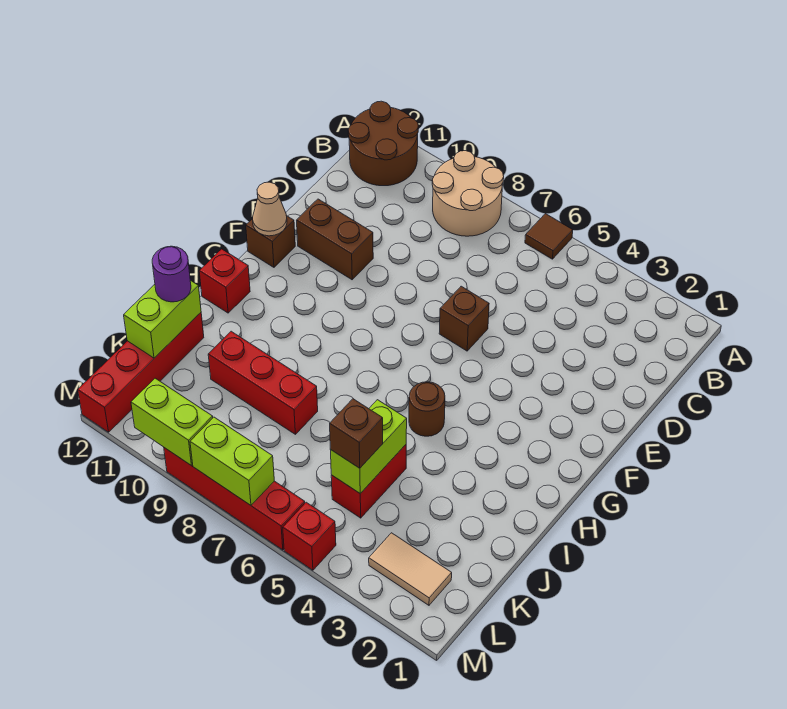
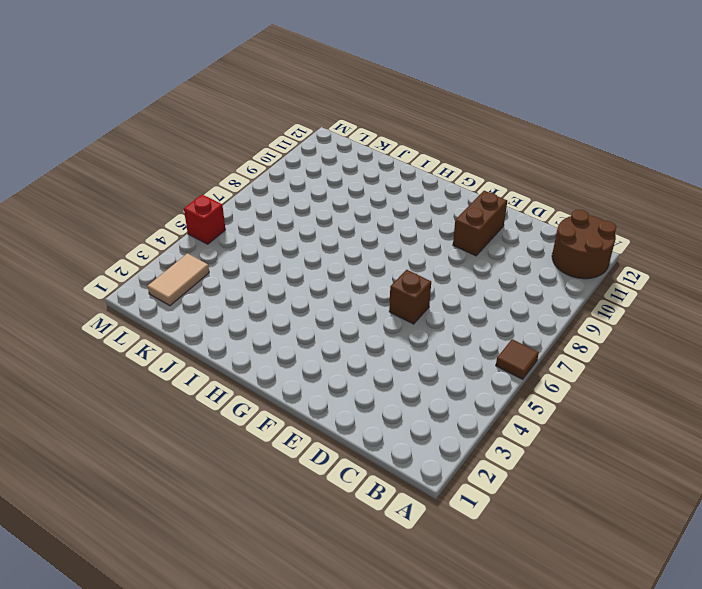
none -> tan round brick A8:B9 level 1
none -> brown brick F12 level 1
none -> brown round brick H5 level 1

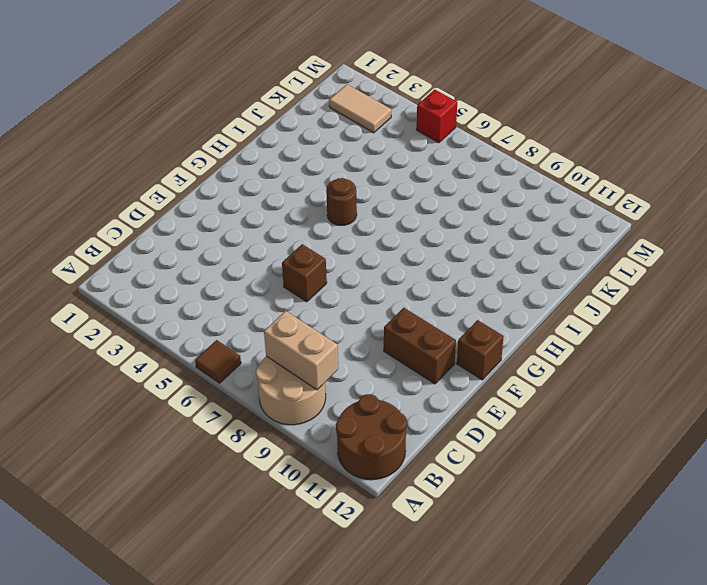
tan brick B8:B9 level 2 -> none
none -> red brick H12 level 1
none -> red brick J5:K5 level 1
none -> red brick J8:J10 level 1

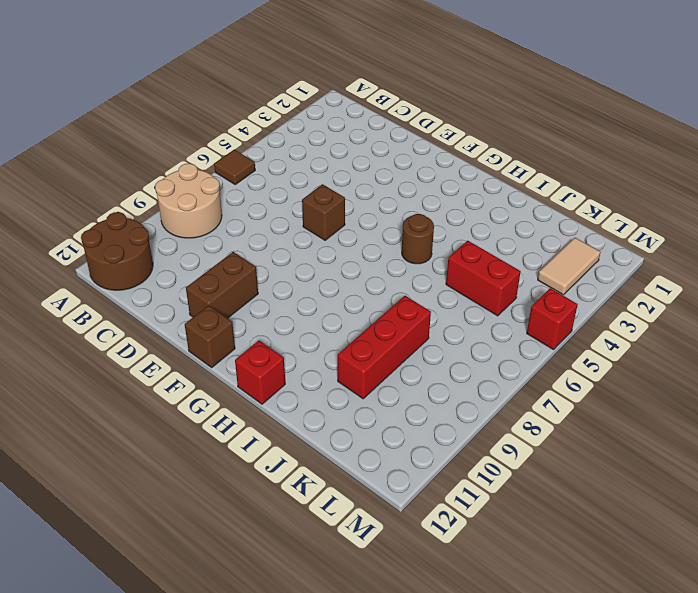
none -> red brick J12:M12 level 1
none -> red brick M6:M9 level 1
none -> tan cone F12 level 2

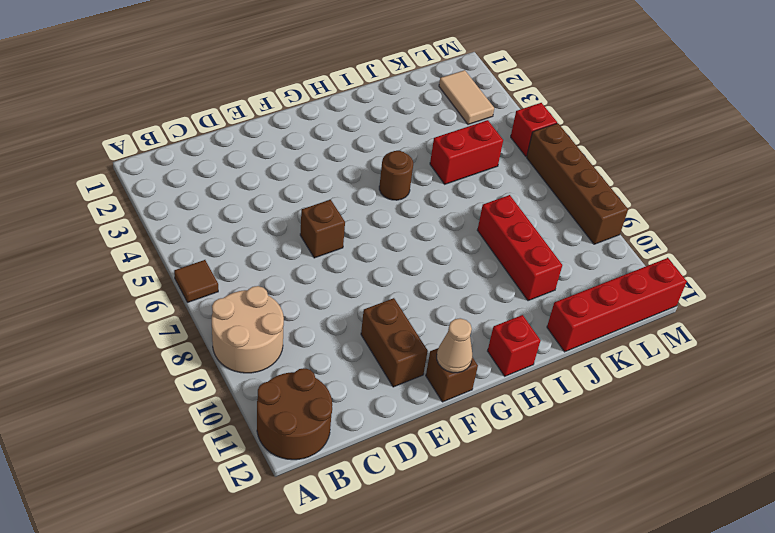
brown brick M6:M9 level 1 -> red brick M6:M9 level 1
none -> lime brick J5:K5 level 2
none -> lime brick J12:K12 level 2
none -> lime brick M7:M8 level 2

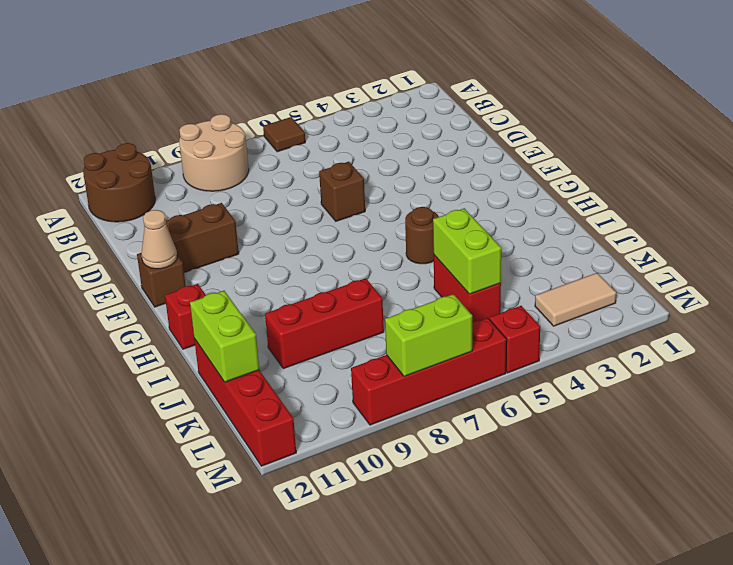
none -> lime brick M9:M10 level 2
none -> purple round brick J12 level 3
none -> brown brick K5 level 3

